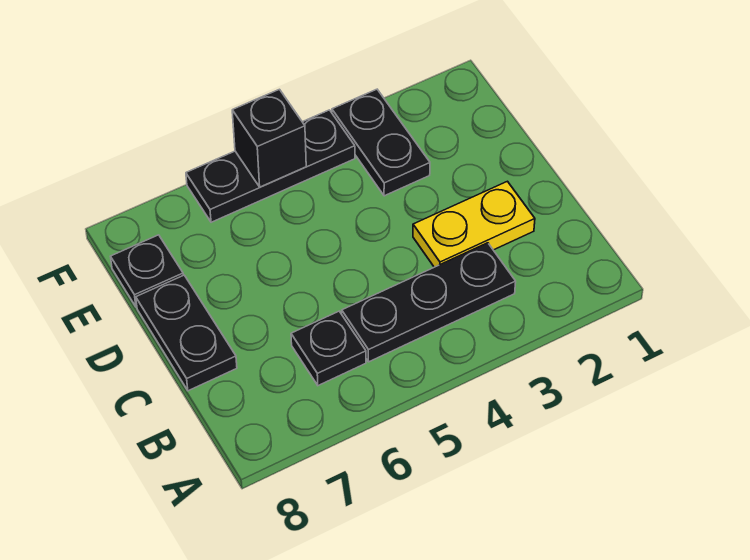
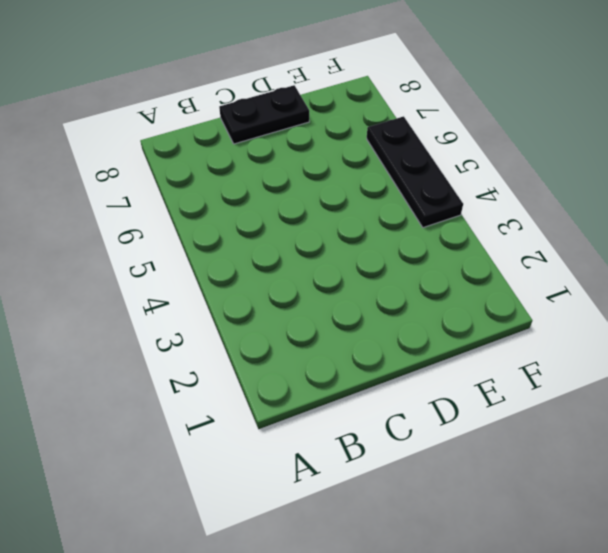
none -> black plate B3:B5 level 1
none -> black plate B6 level 1

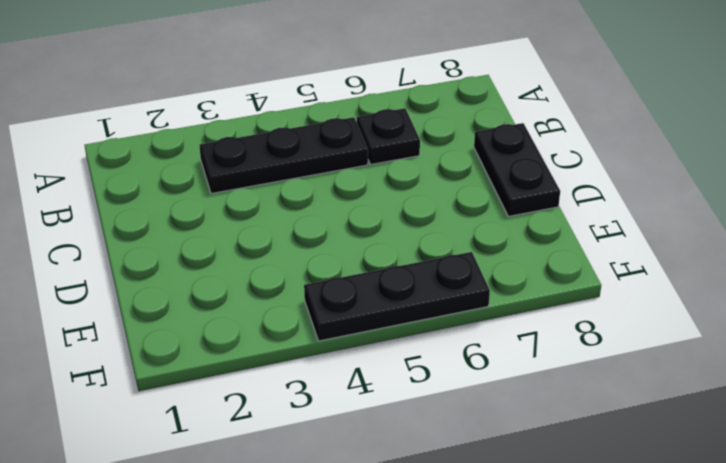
none -> yellow plate C2:C3 level 1
none -> black plate E3:F3 level 1

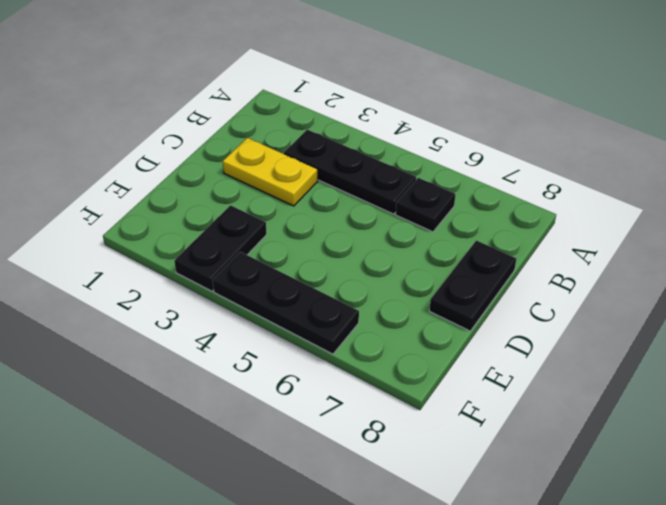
none -> black plate E8 level 1
none -> black brick F5 level 2

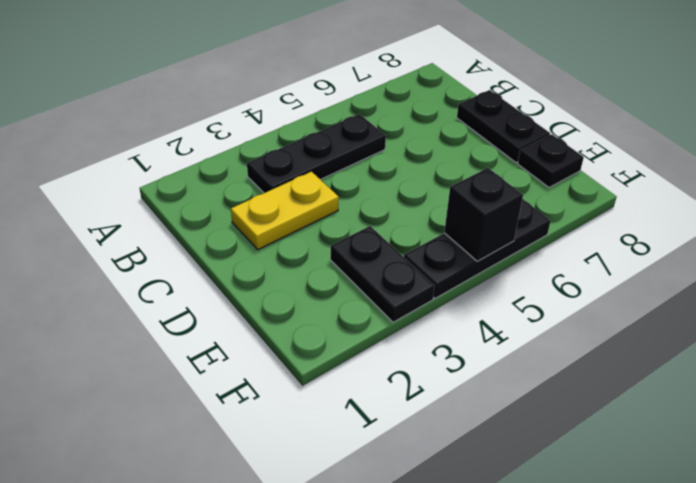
none -> black plate B6 level 1

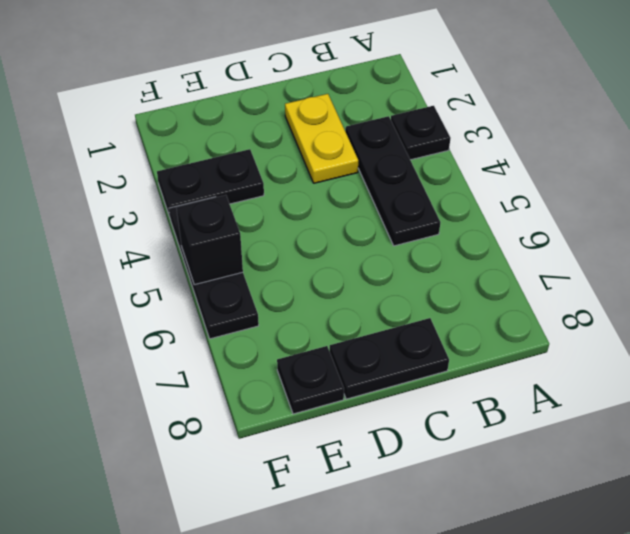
black plate A3 level 1 -> black plate B6 level 1

